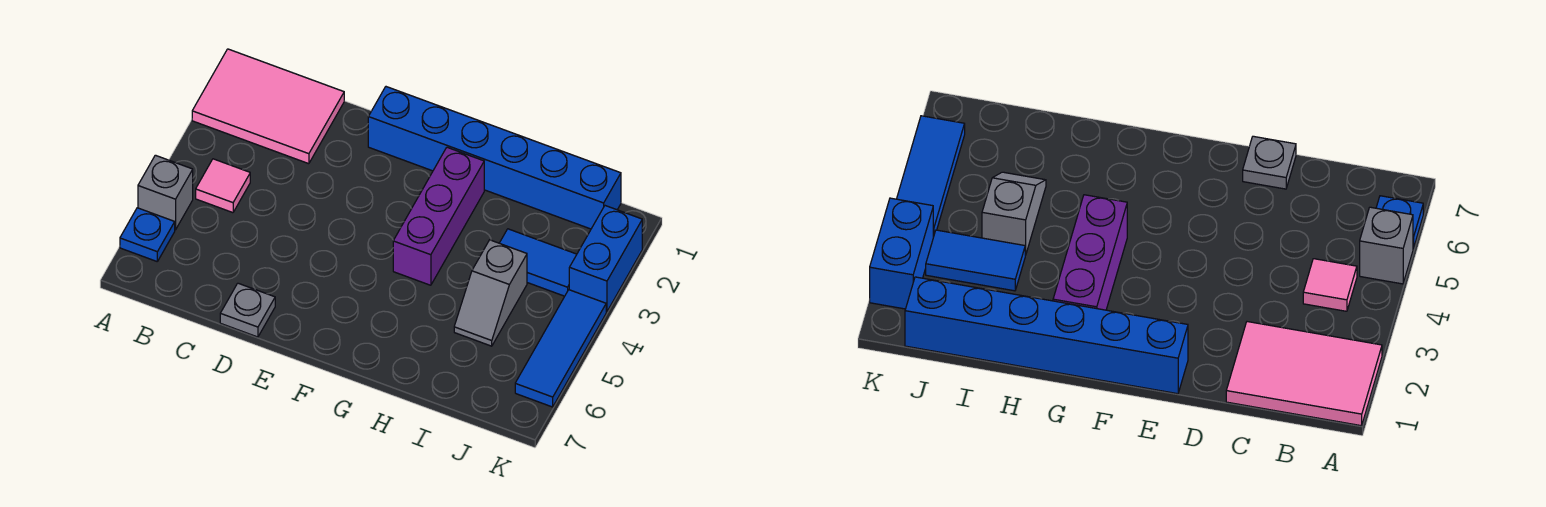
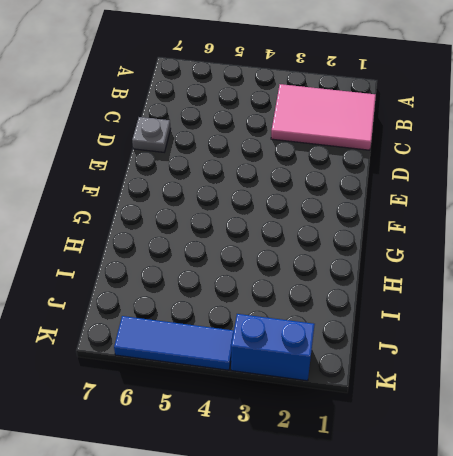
pink tile B1:C3 level 1 -> pink tile A1:C2 level 1
none -> grey brick A5 level 1
none -> blue plate A6 level 1

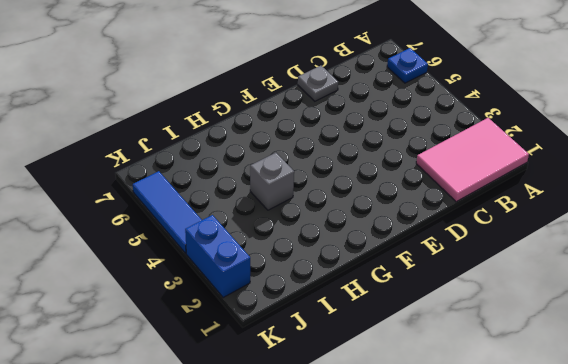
grey brick H4 level 1 -> grey brick A5 level 1
none -> pink tile B4 level 1
none -> blue brick E1:J1 level 1

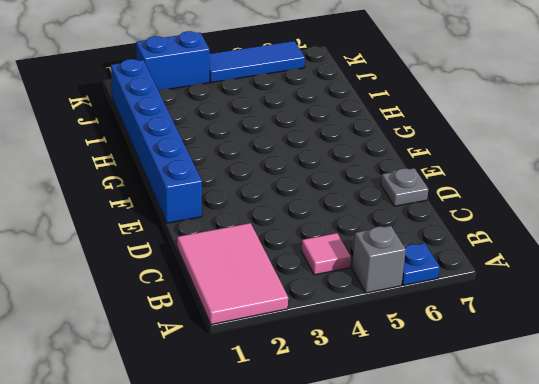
none -> purple brick G2:G4 level 1
none -> blue tile I3:J3 level 1

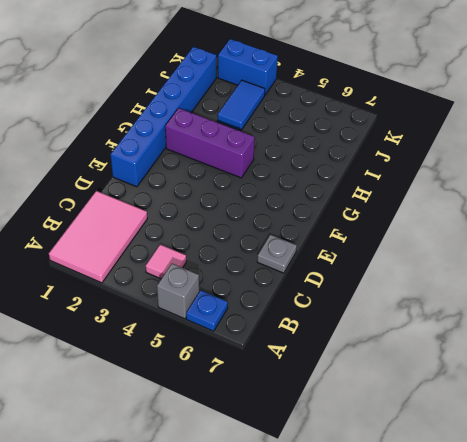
none -> grey slope I4:I5 level 1 top 4
none -> blue tile K4:K6 level 1

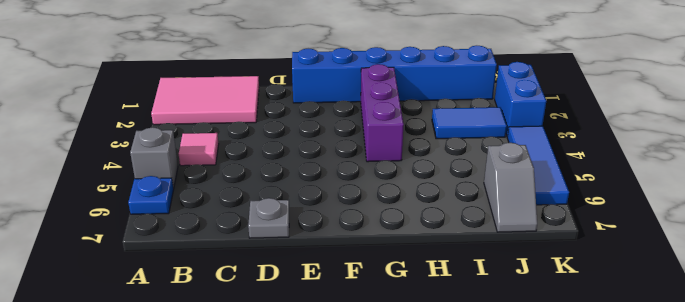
grey slope J6:J7 level 1 top 6 -> grey slope I4:I5 level 1 top 4

